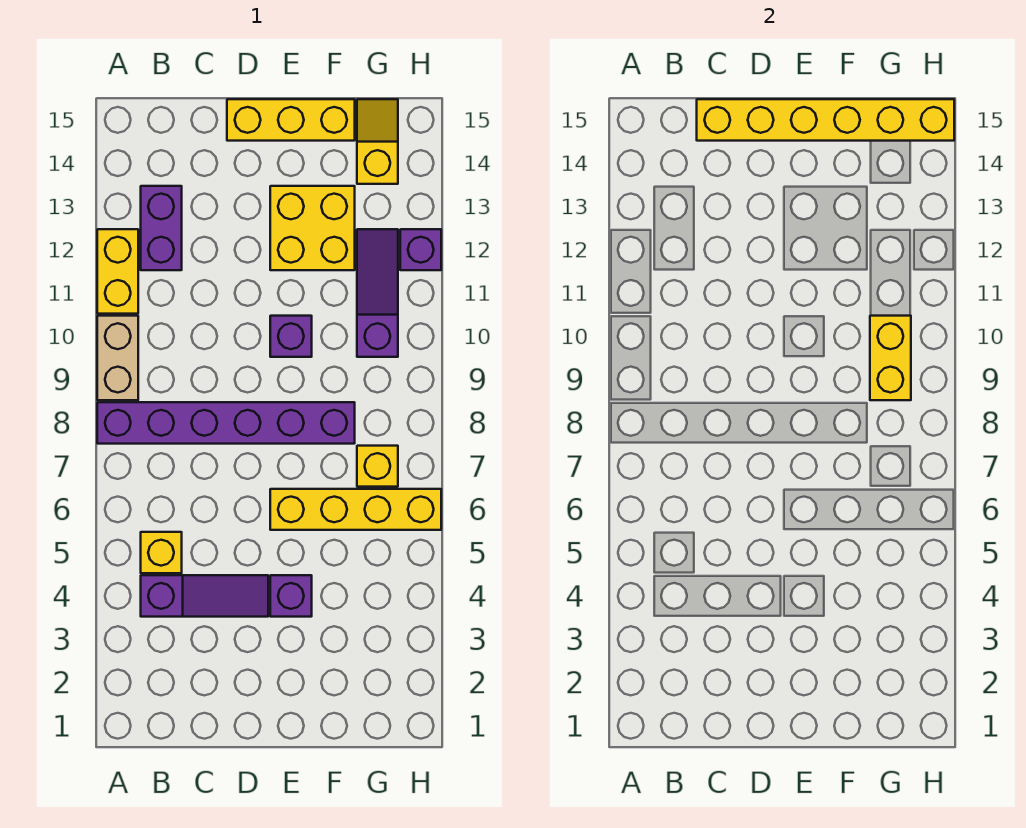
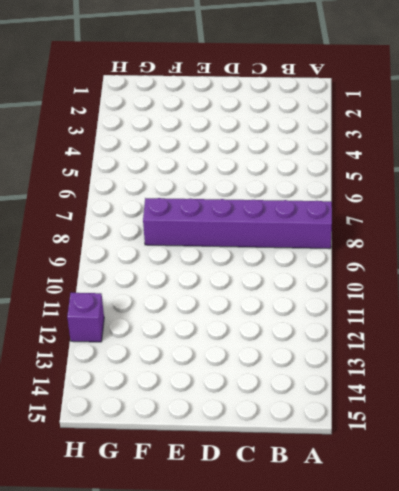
none -> tan brick A9:A10 level 1
none -> yellow brick A11:A12 level 1
none -> purple slope B4:D4 level 1 top B

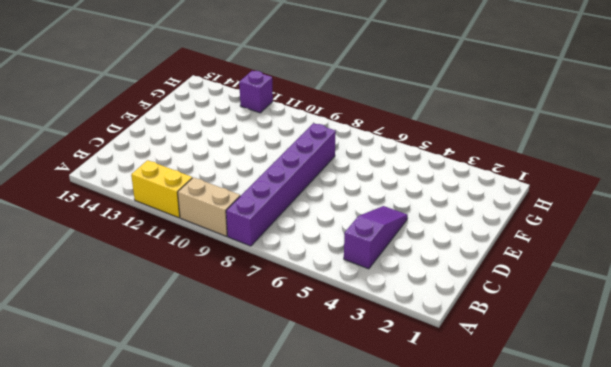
none -> yellow brick B5 level 1
none -> purple brick B12:B13 level 1
none -> yellow brick D15:F15 level 1

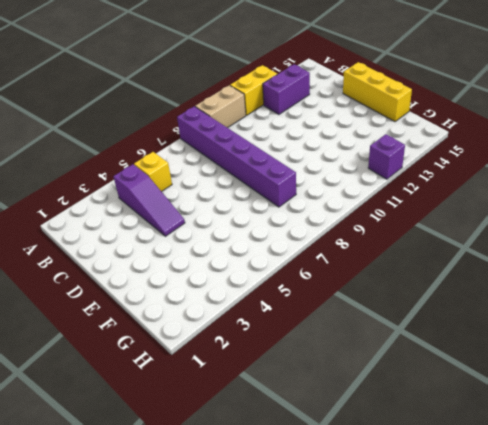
none -> purple brick E4 level 1
none -> yellow brick E6:H6 level 1
none -> purple brick E10 level 1

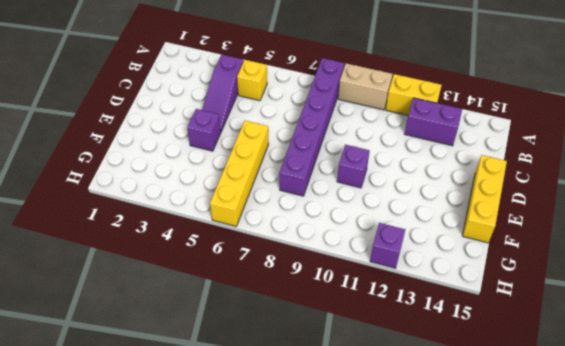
none -> yellow brick E12:F13 level 1
none -> yellow brick G7 level 1
none -> purple slope G10:G12 level 1 top 10

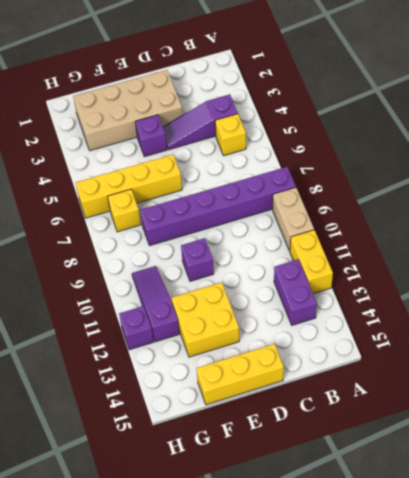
tan brick D2:G3 level 1 -> none
purple slope G10:G12 level 1 top 12 -> purple slope G10:G12 level 1 top 10
none -> yellow slope G14:G15 level 1 top 14
none -> yellow brick C15:H15 level 2
none -> yellow brick G9:G10 level 2

